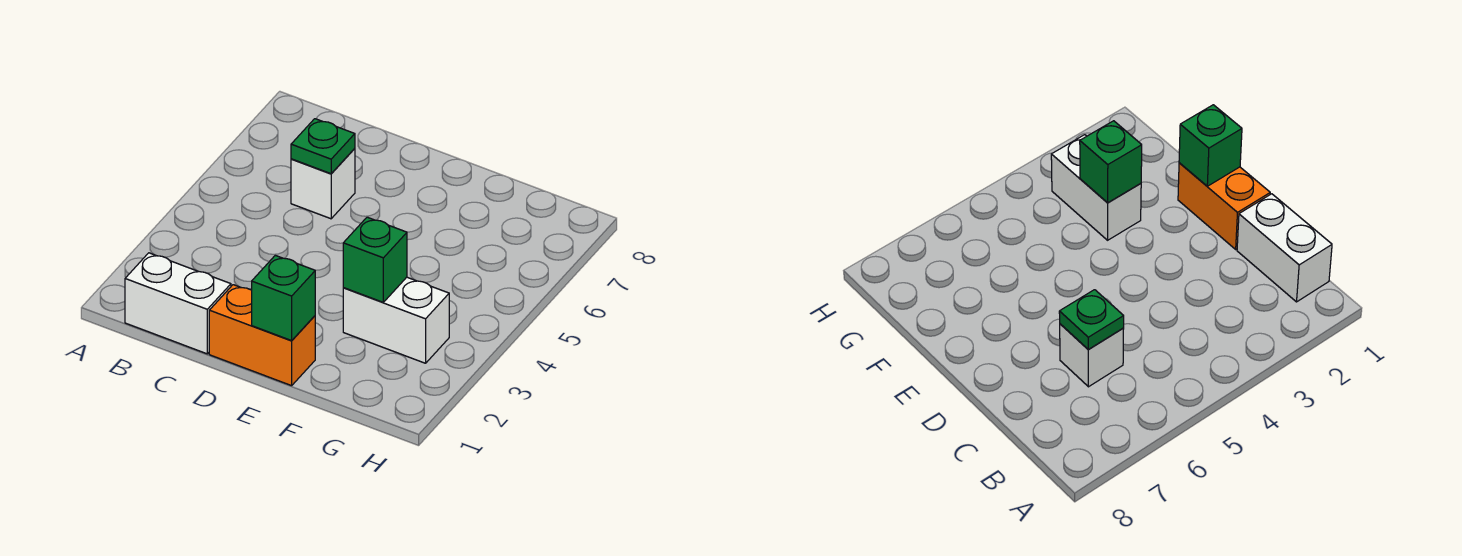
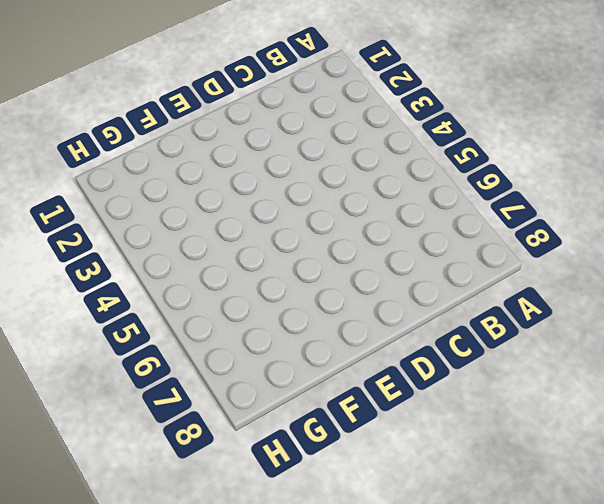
none -> white brick B1:C1 level 1
none -> white brick C6 level 1

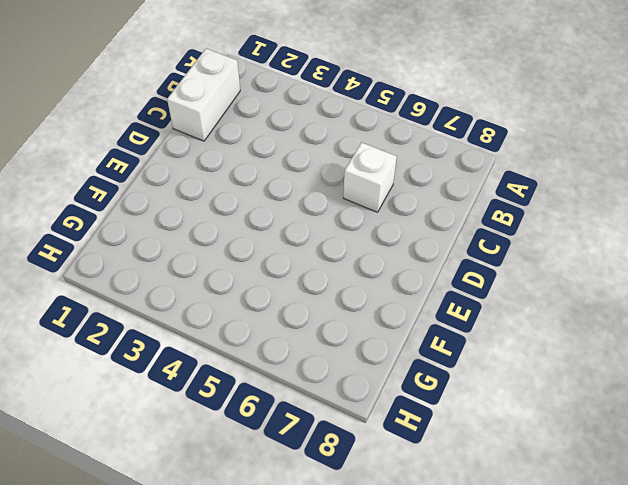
none -> orange brick D1:E1 level 1
none -> white brick F3:G3 level 1

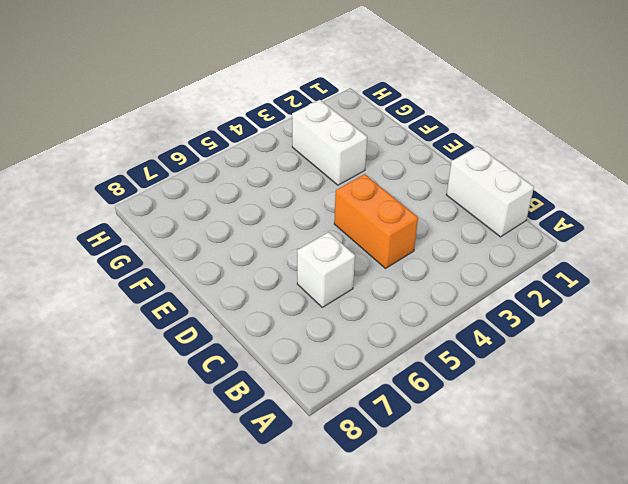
orange brick C4:D4 level 1 -> orange brick D1:E1 level 1
none -> green plate C6 level 2
none -> green brick E1 level 2

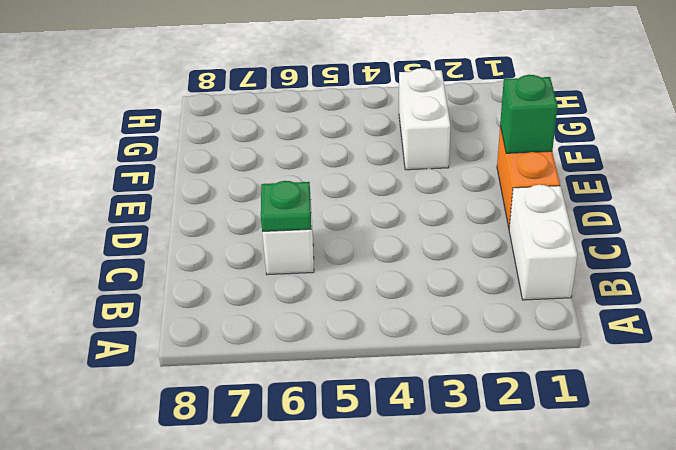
none -> green brick F3 level 2

